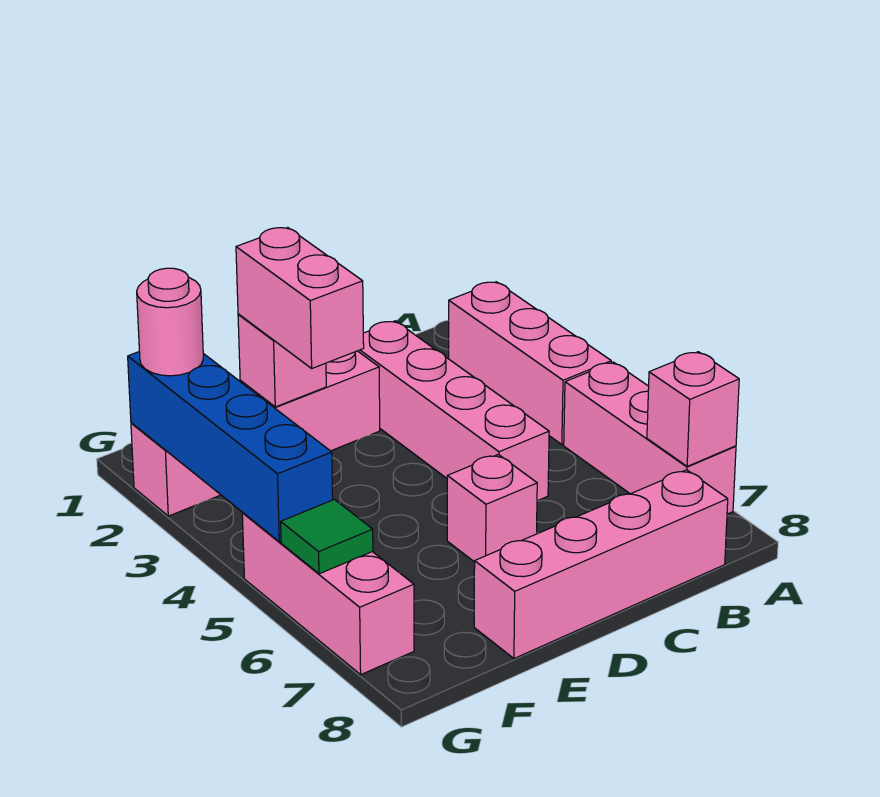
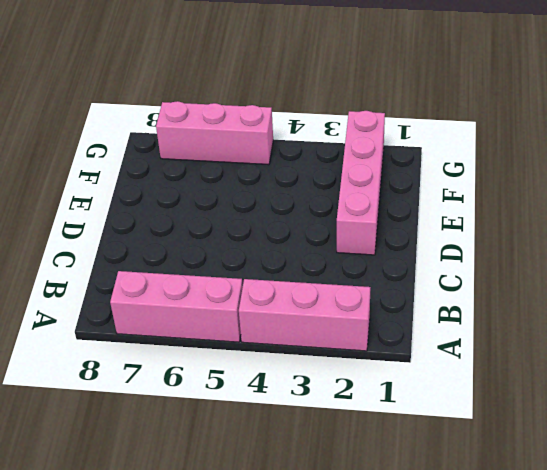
none -> pink brick B8:E8 level 1
none -> pink brick C2:C5 level 1
none -> pink brick D6 level 1

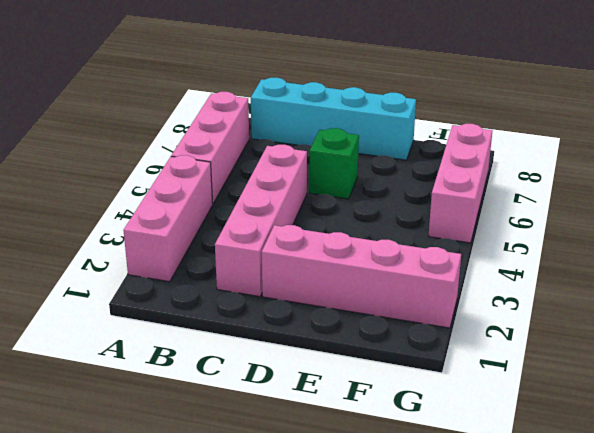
cyan brick B8:E8 level 1 -> pink brick B8:E8 level 1
green brick D6 level 1 -> pink brick D6 level 1
none -> pink brick A7 level 2
none -> pink brick E2 level 2
none -> blue brick G2:G5 level 2

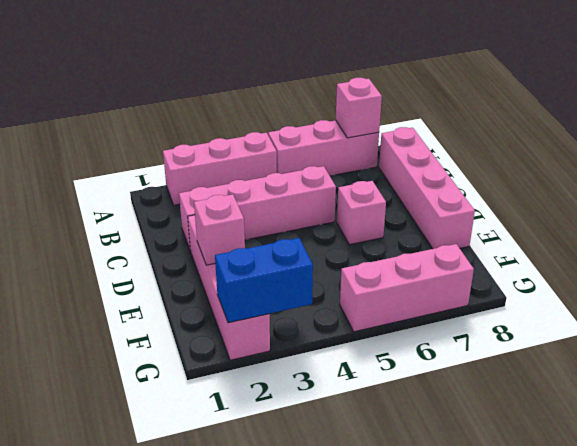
blue brick G2:G3 level 2 -> blue brick G2:G5 level 2
none -> green tile G6 level 2
none -> pink brick E2:E3 level 3
none -> pink round brick G2 level 3

